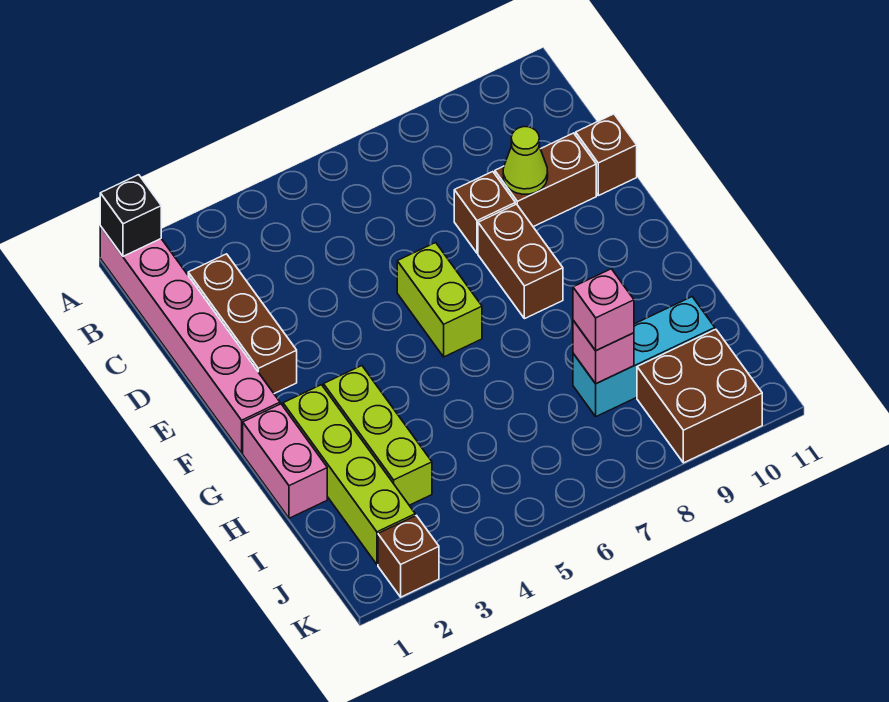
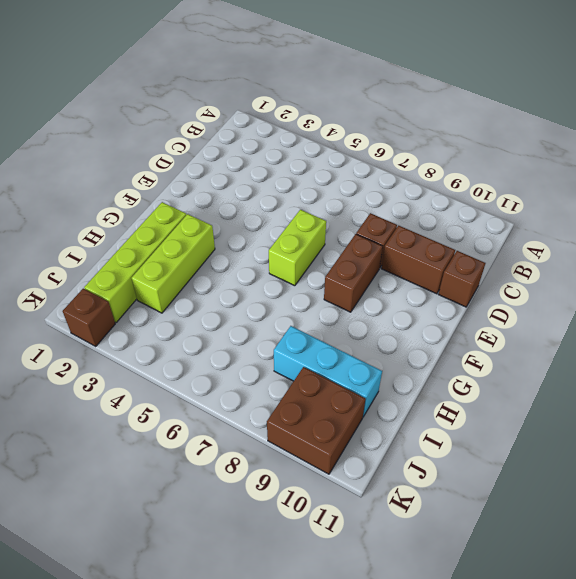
none -> pink brick A1:F1 level 1
none -> brown brick C2:E2 level 1
none -> pink brick G1:H1 level 1

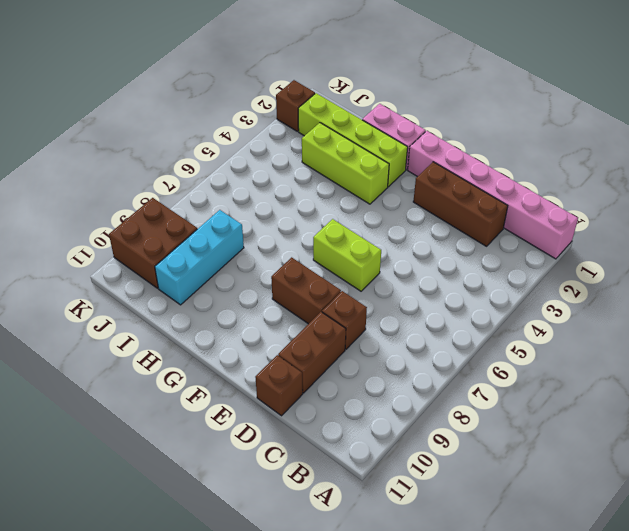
none -> black brick A1 level 2
none -> lime cone D9 level 2
none -> pink brick I8 level 2

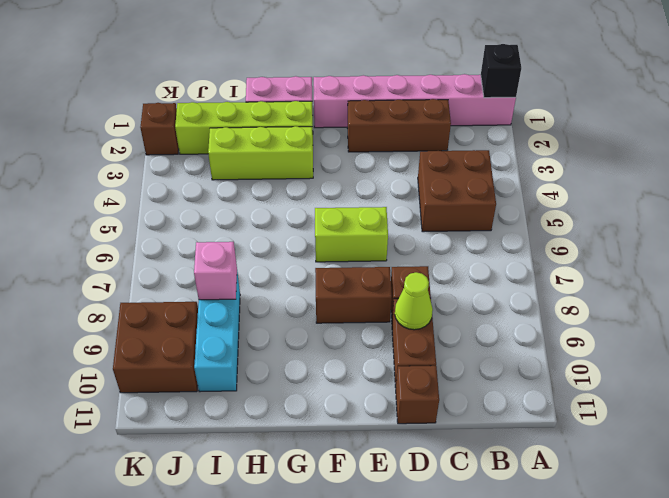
brown brick B4:C5 level 1 -> none
none -> pink brick I8 level 3

